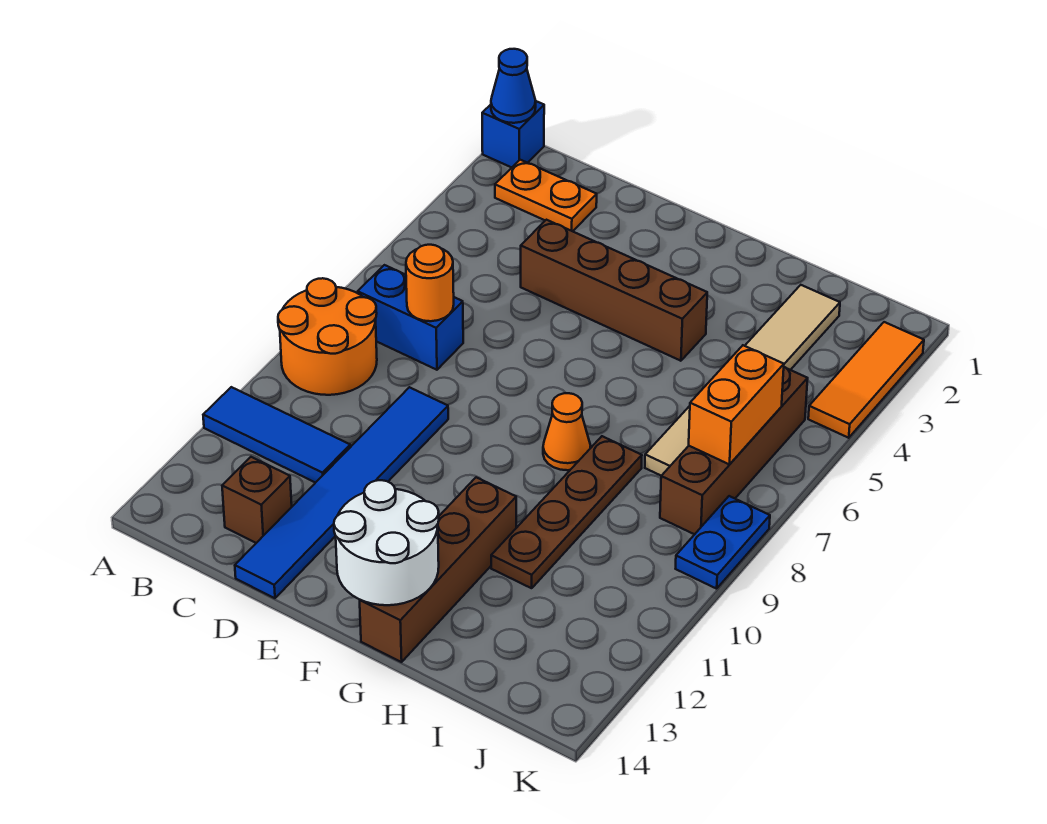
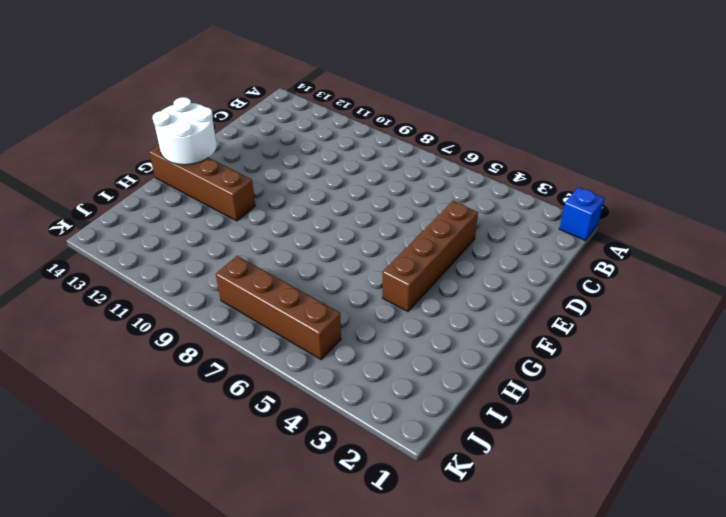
none -> orange round brick A8:B9 level 1
none -> blue tile A11:C11 level 1
none -> orange plate B2:C2 level 1

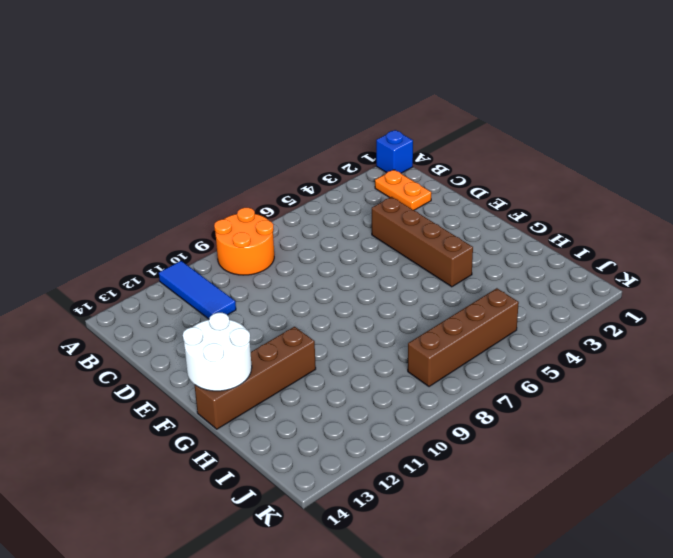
none -> blue brick B7:C7 level 1
none -> brown brick C13 level 1
none -> blue tile D9:D14 level 1

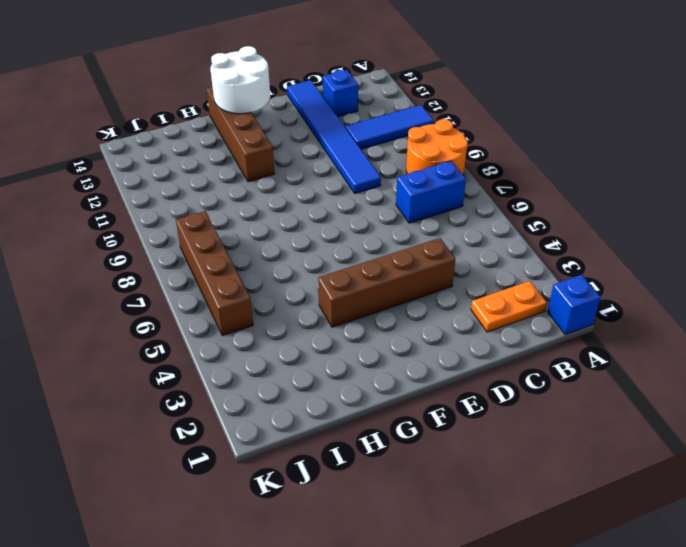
blue brick C13 level 1 -> brown brick C13 level 1
none -> orange cone G8 level 1
none -> brown plate H8:H11 level 1
none -> tan tile I2:I7 level 1

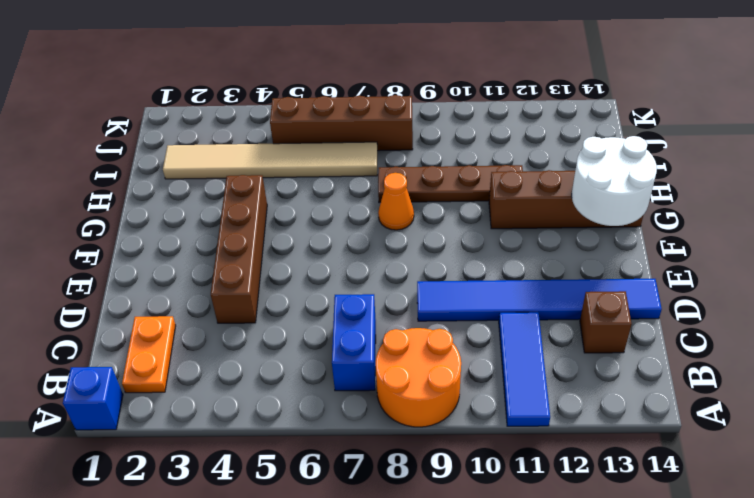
none -> orange tile K2:K4 level 1
none -> blue plate K8:K9 level 1
none -> blue cone A1 level 2

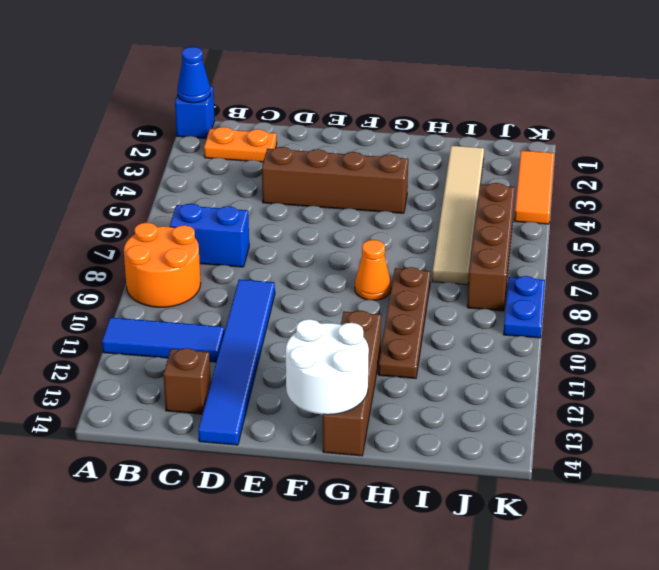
none -> orange round brick C7 level 2
none -> orange brick J6:J7 level 2

